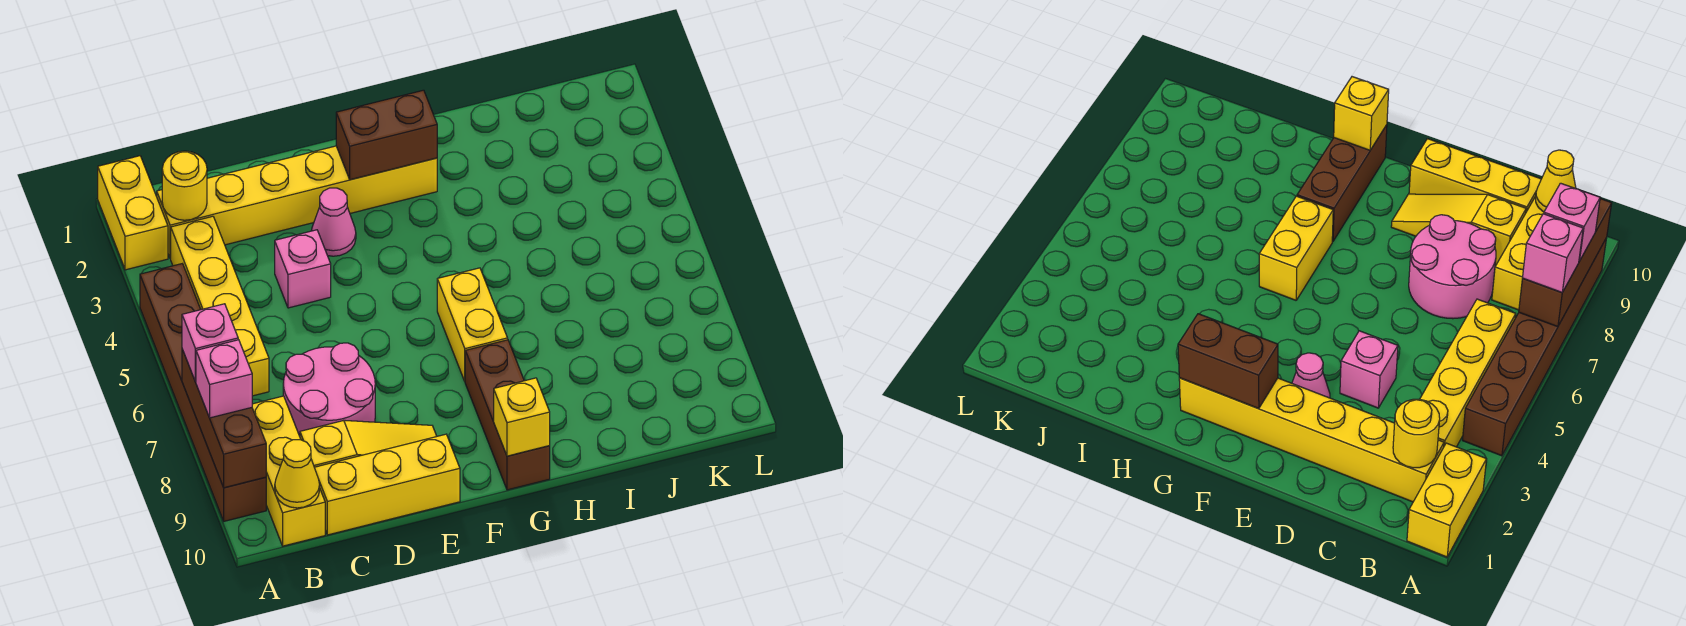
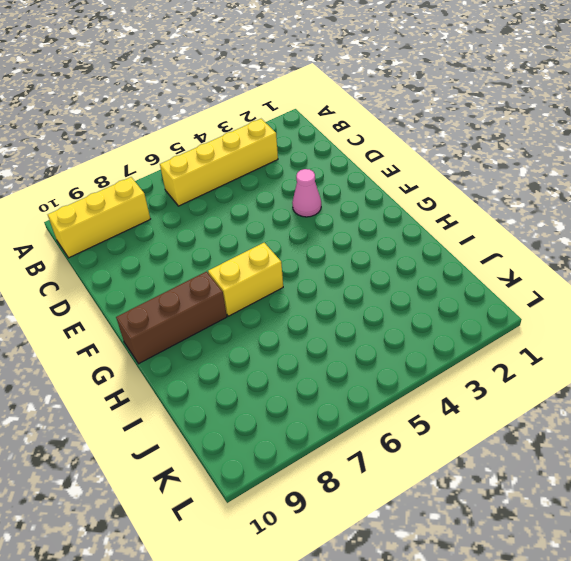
none -> yellow brick A1:A2 level 1
none -> brown brick A4:A9 level 1
none -> yellow brick B2:G2 level 1

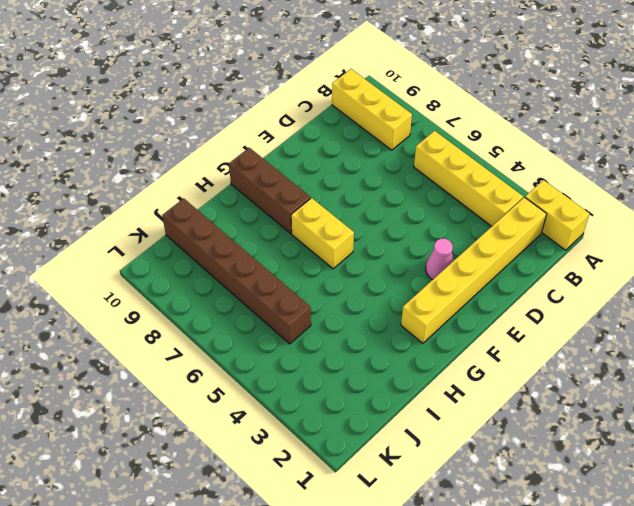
brown brick J5:J10 level 1 -> brown brick A4:A9 level 1
none -> pink round brick C7:D8 level 1
none -> yellow slope C9:E9 level 1 top C
none -> yellow brick C10:E10 level 1

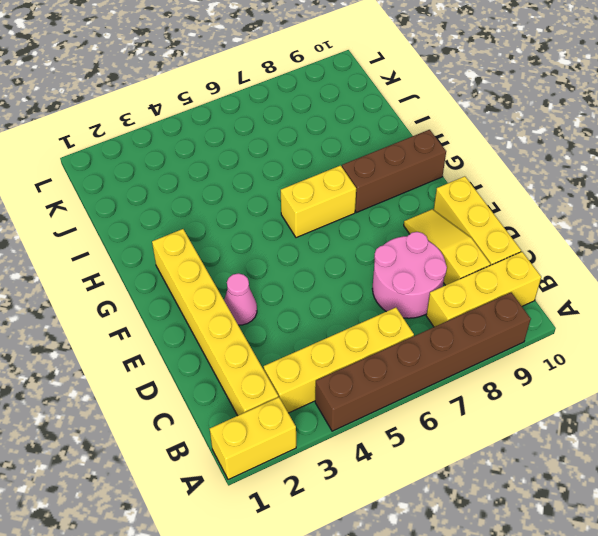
none -> pink brick D4 level 1
none -> brown brick A7:A9 level 2
none -> yellow round brick B2 level 2

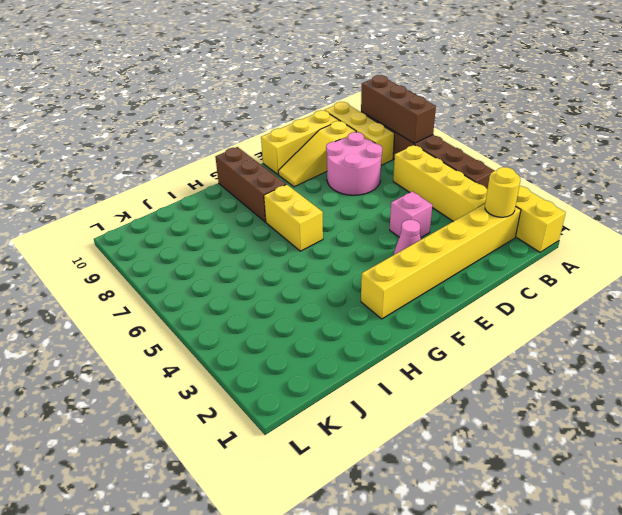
none -> yellow cone B10 level 2
none -> brown brick F2:G2 level 2
none -> yellow brick G10 level 2

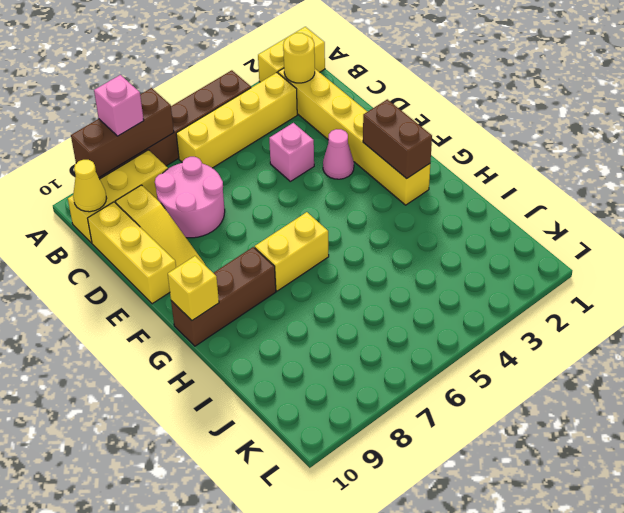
none -> pink brick A7 level 3

